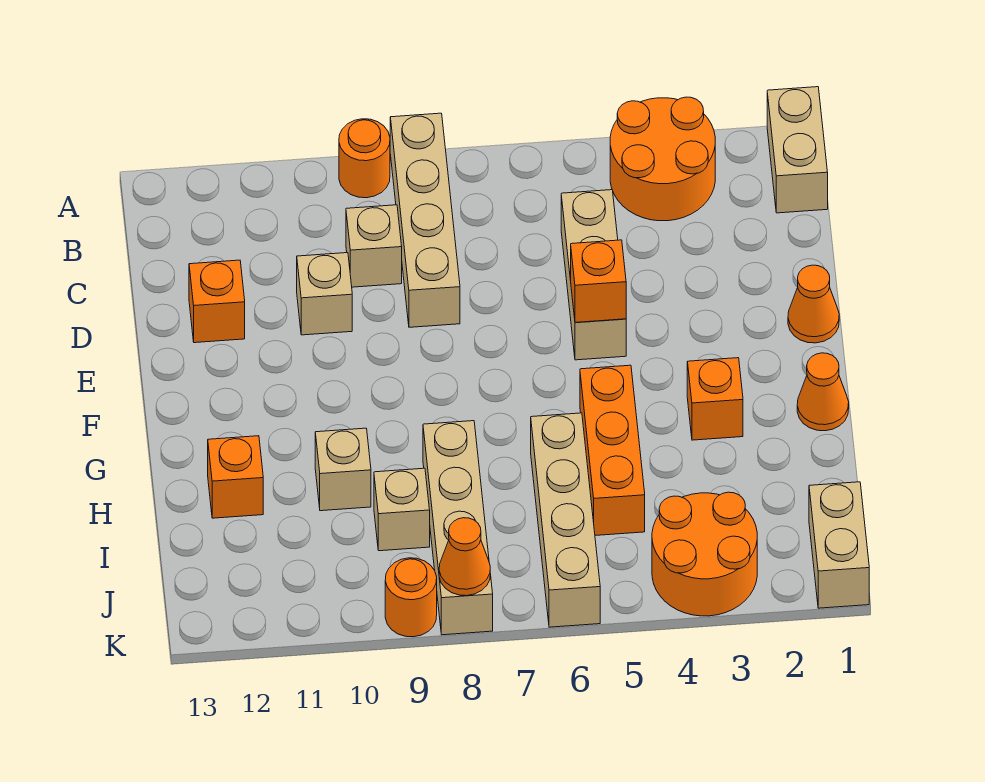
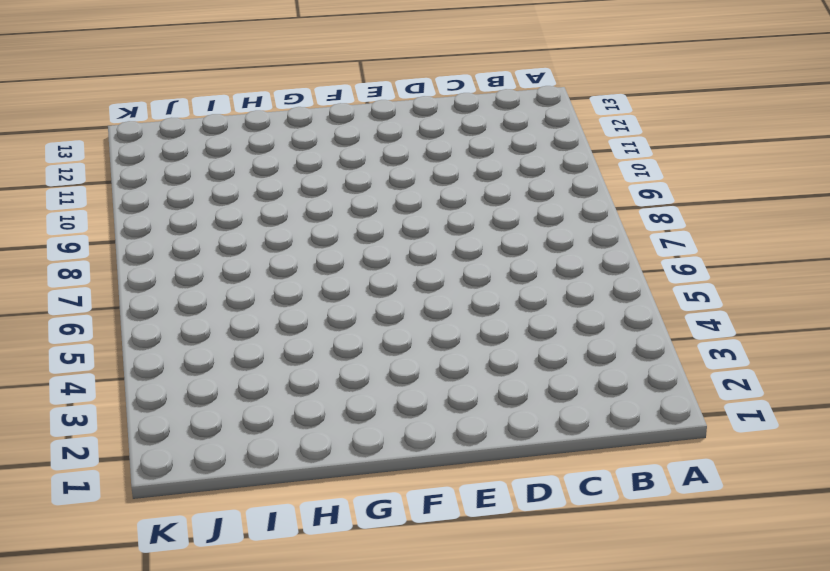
none -> tan brick A1:B1 level 1
none -> orange round brick A3:B4 level 1
none -> tan brick A8:D8 level 1

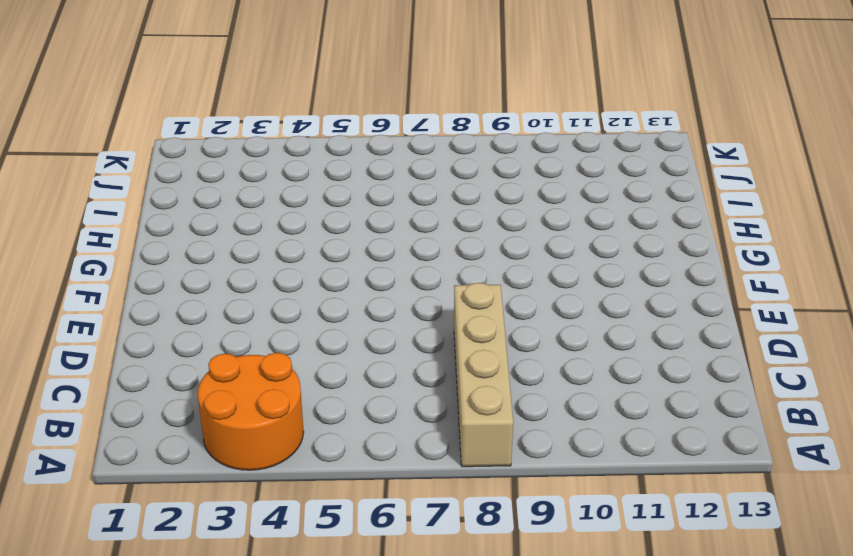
none -> tan brick A1:B1 level 1
none -> orange round brick A9 level 1
none -> tan brick C5:E5 level 1

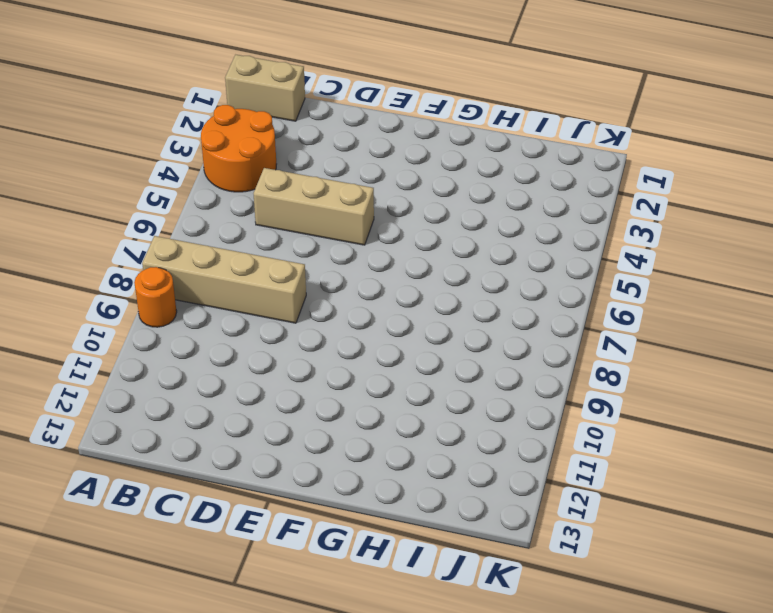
none -> tan brick C9 level 1
none -> tan brick D10 level 1
none -> orange brick D12 level 1

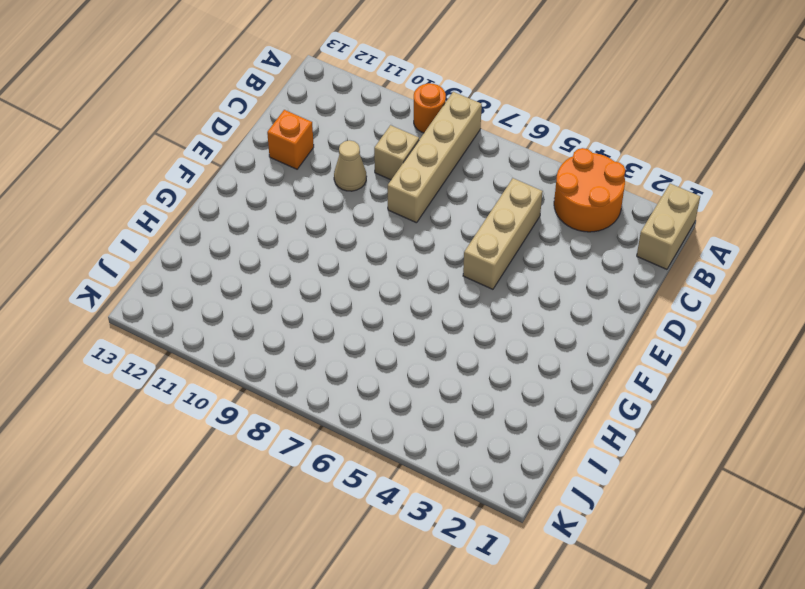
tan cone D10 level 1 -> tan brick D10 level 1
none -> orange cone E1 level 1
none -> orange cone G1 level 1
none -> orange brick G3 level 1

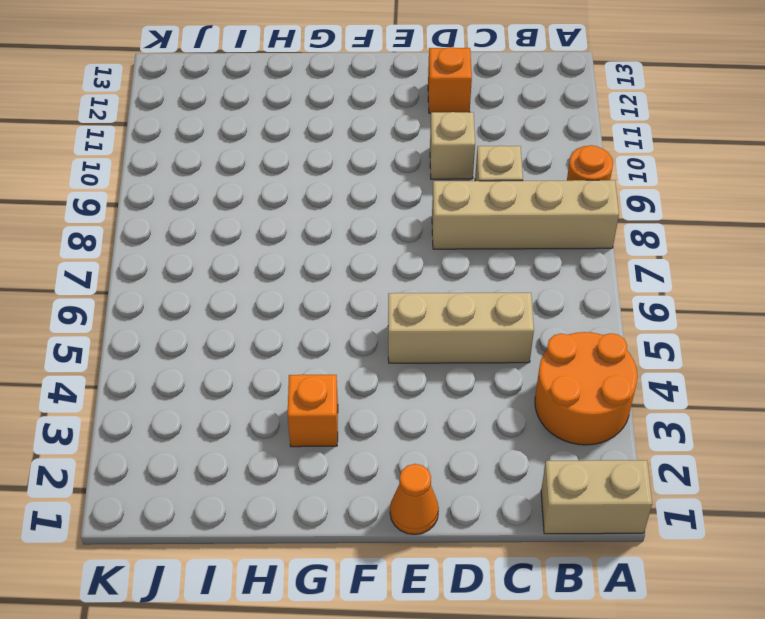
none -> orange cone G1 level 1
none -> orange brick G5:I5 level 1
none -> tan brick H6:K6 level 1

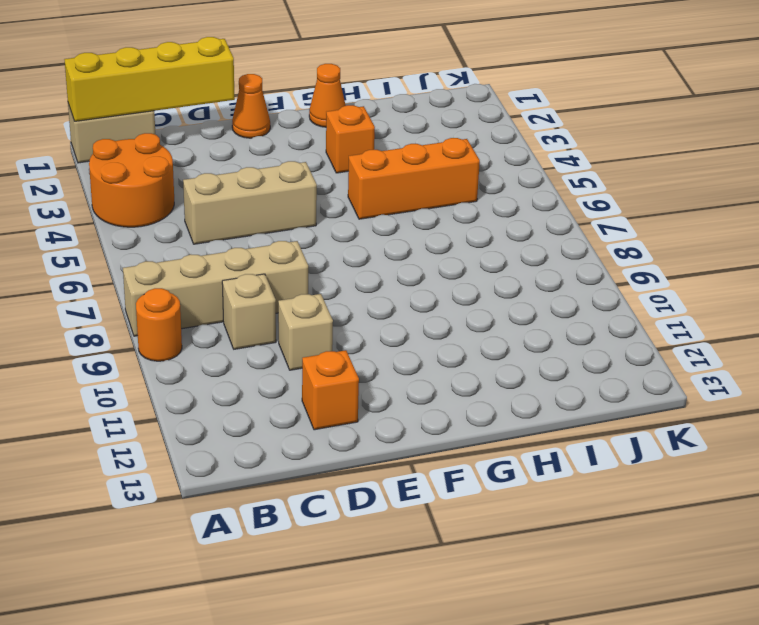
yellow brick A1:D1 level 2 -> none
none -> tan brick H6:K6 level 1
none -> tan brick H8:K8 level 1
none -> tan brick H10 level 1

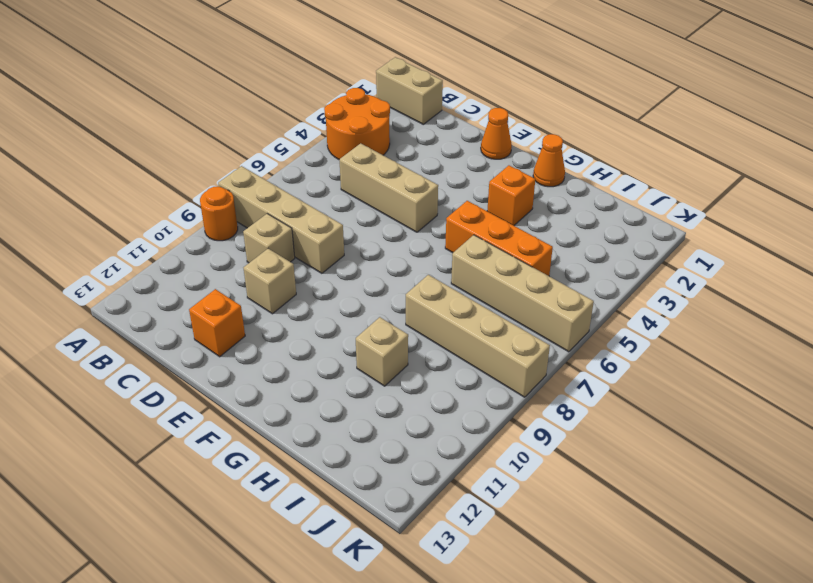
none -> orange brick H12 level 1
none -> tan brick I9 level 1
none -> tan brick J1:K1 level 1

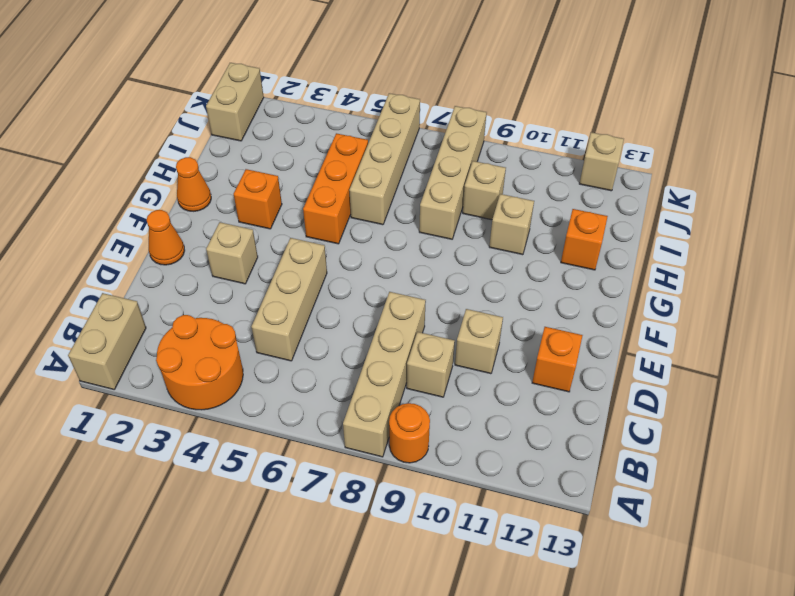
tan brick E3 level 1 -> none
tan brick K12 level 1 -> none
none -> orange round brick J3:K4 level 1
none -> orange round brick K9 level 1
none -> orange brick E5 level 2

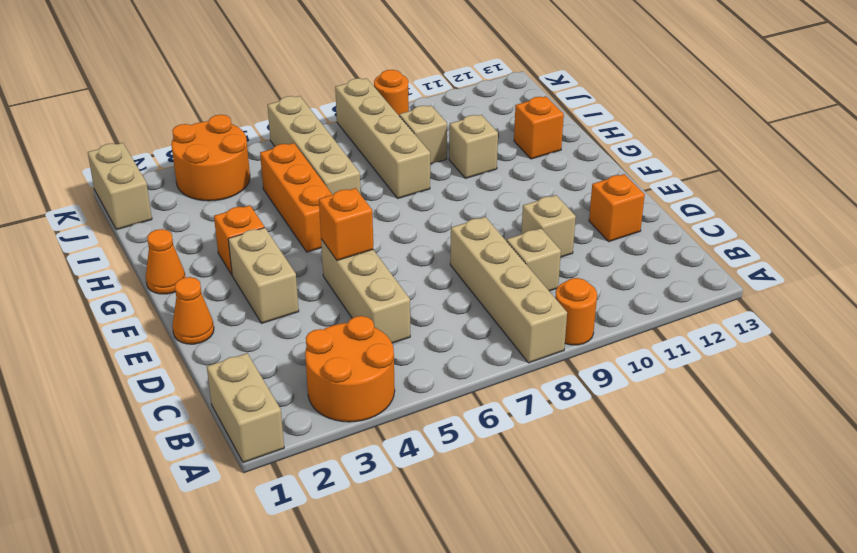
tan brick E3:F3 level 1 -> none
none -> orange cone K8 level 2

